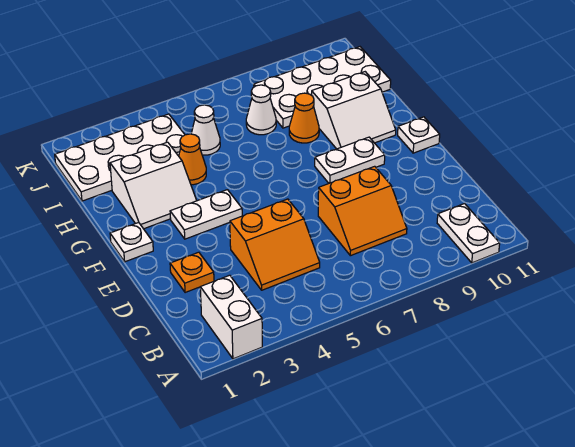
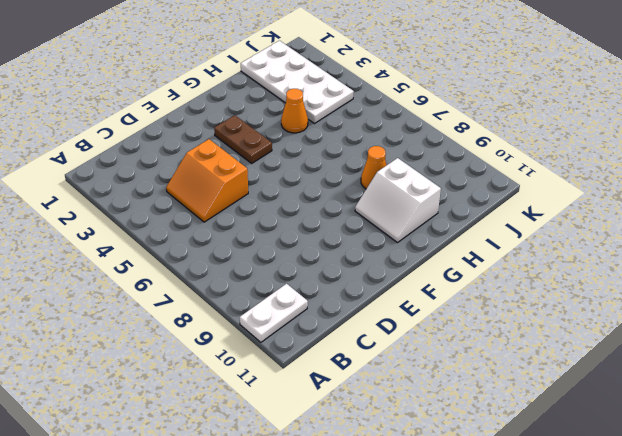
brown plate F3:F4 level 1 -> white plate F3:F4 level 1
none -> white brick A2:B2 level 1
none -> orange slope C7:D8 level 1 top D
none -> orange plate D2 level 1

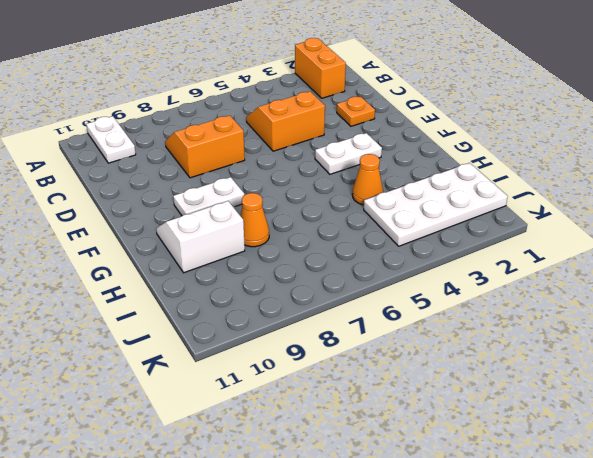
orange brick A2:B2 level 1 -> white brick A2:B2 level 1
none -> white plate F1 level 1
none -> white plate F11 level 1
none -> white slope G2:H3 level 1 top H

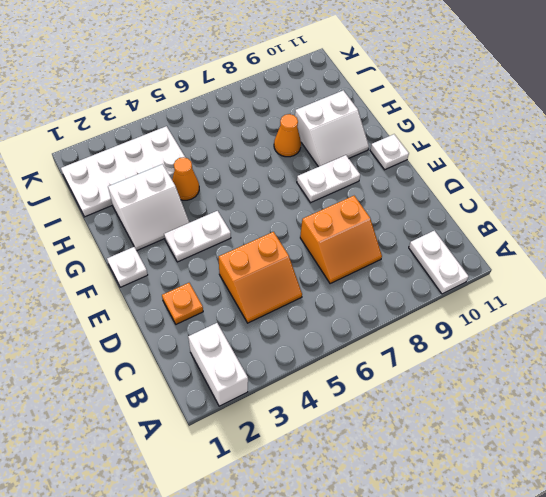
none -> white cone I5 level 1
none -> white cone I7 level 1
none -> white plate I8:J11 level 1

